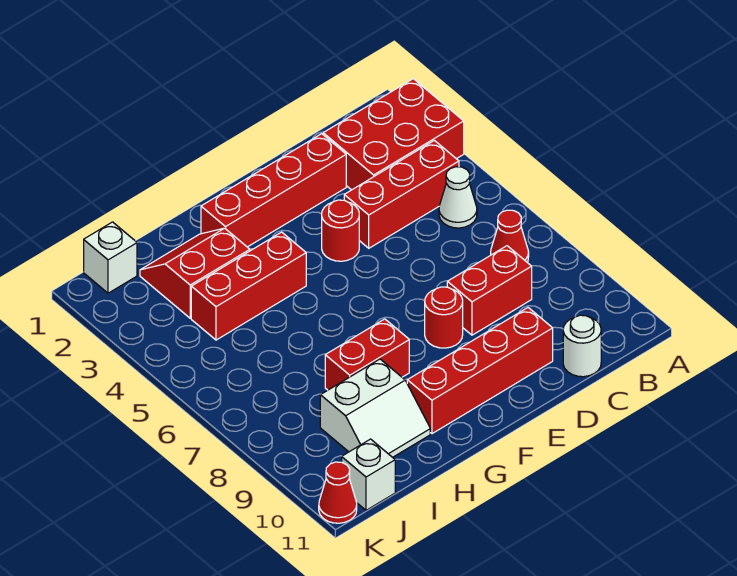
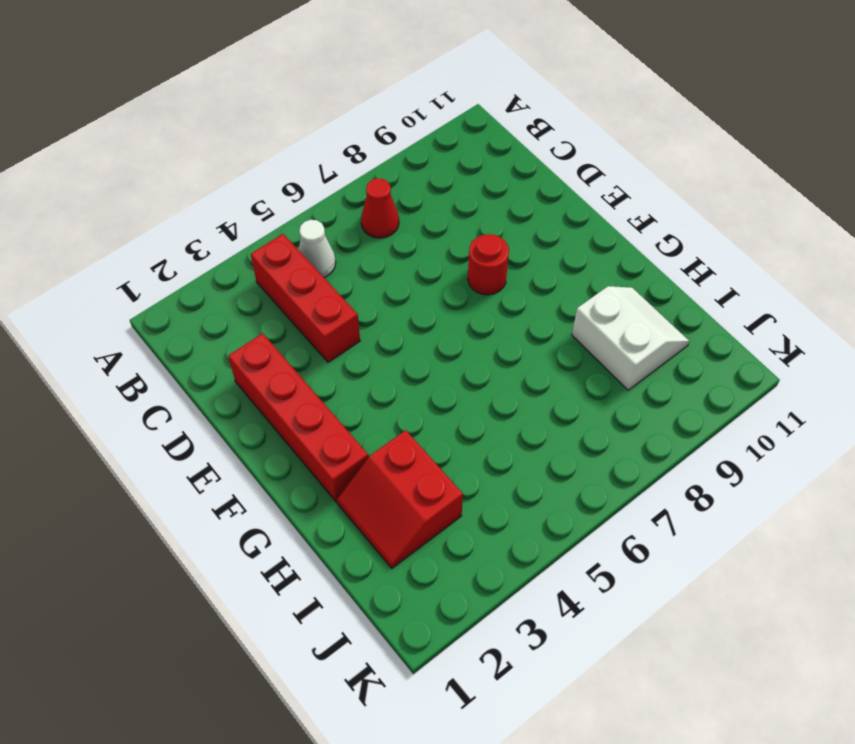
none -> red brick A2:C3 level 1
none -> red brick C8:D8 level 1
none -> white round brick C11 level 1

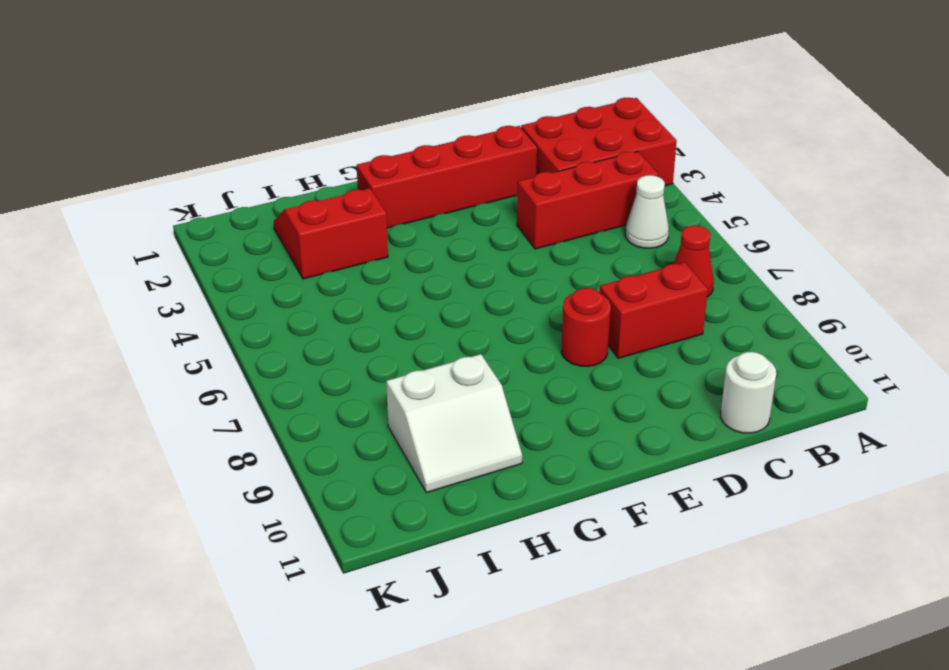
none -> red brick D10:G10 level 1
none -> red round brick E4 level 1
none -> red brick G4:I4 level 1

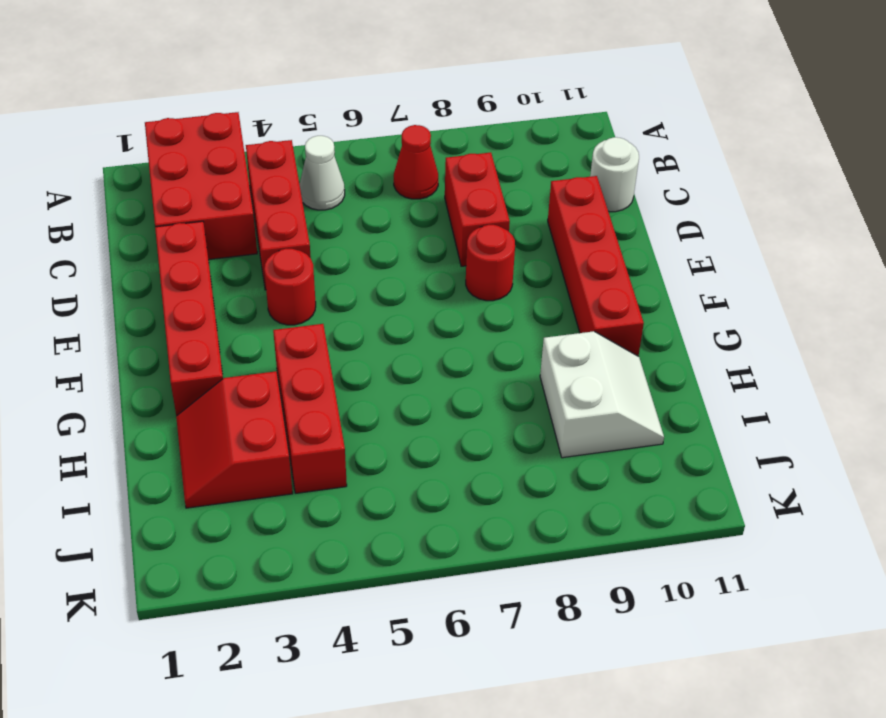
none -> red brick G8:H8 level 1
none -> white brick J1 level 1
none -> white brick J11 level 1

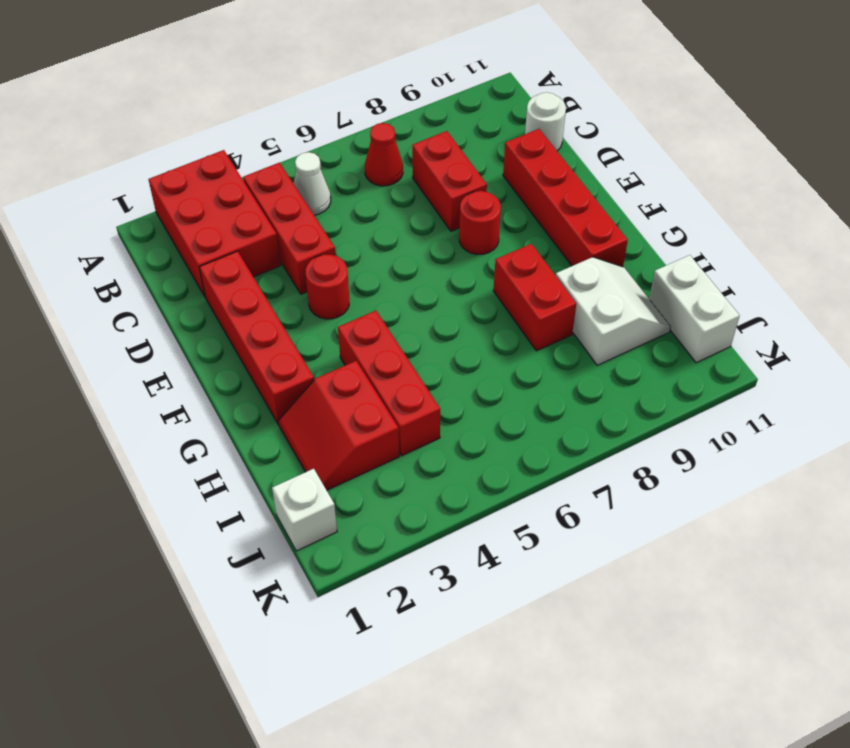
white brick I11:J11 level 1 -> white brick J11 level 1
none -> red cone K11 level 1

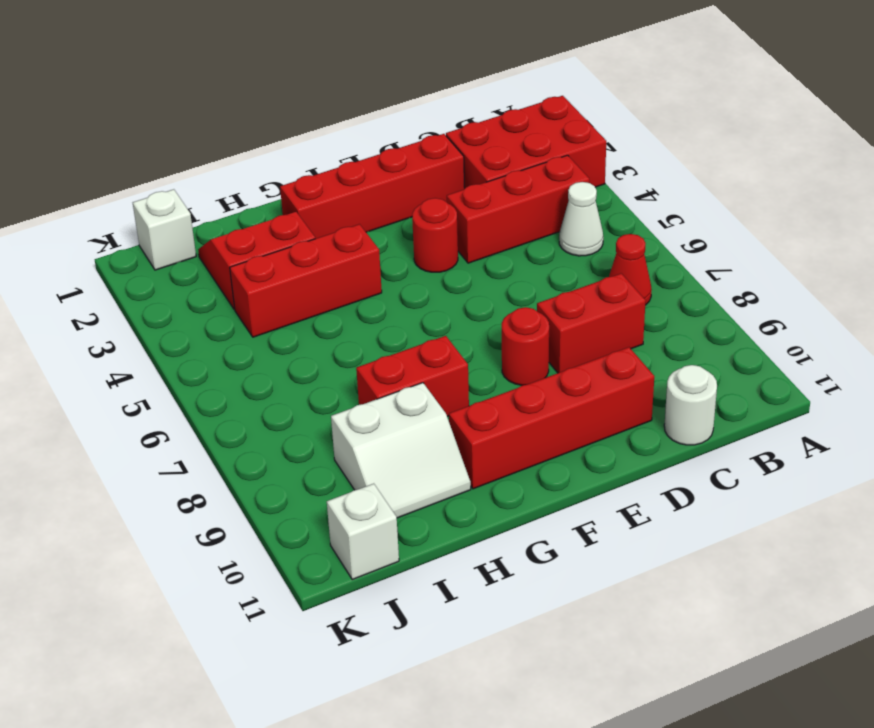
none -> red cone K11 level 1

